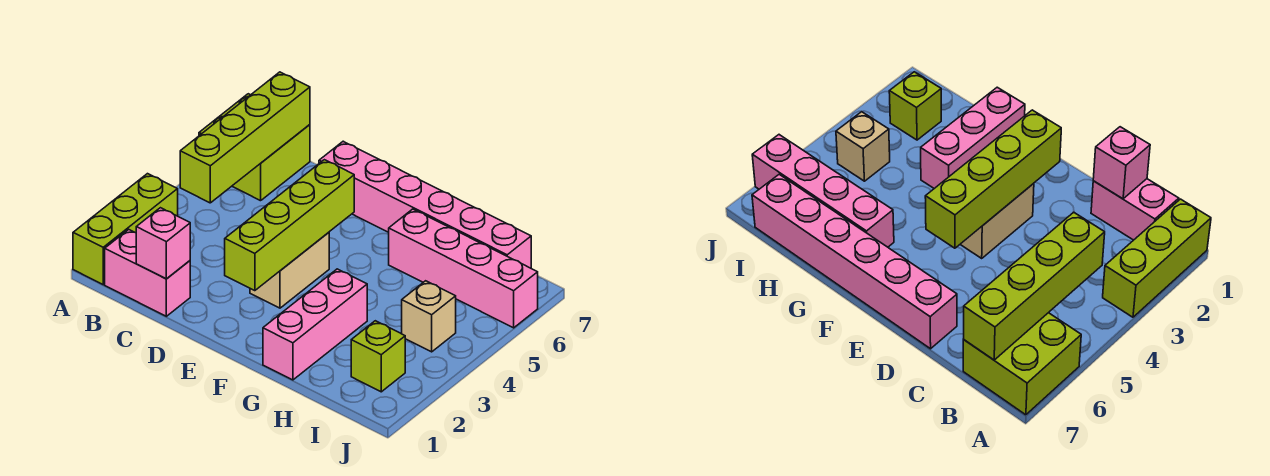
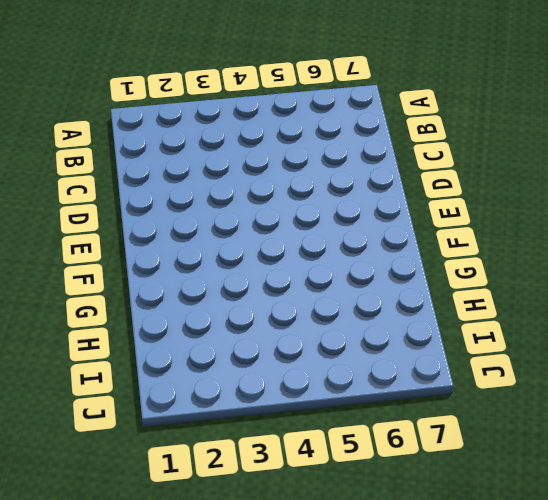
none -> lime brick A1:A3 level 1
none -> lime brick A6:B7 level 1
none -> pink brick B1:C1 level 1

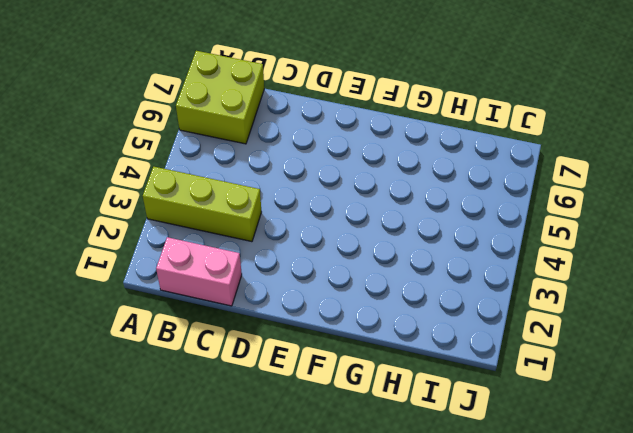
lime brick A3:C3 level 1 -> lime brick A1:A3 level 1
none -> pink brick D7:I7 level 1
none -> tan brick E3:E4 level 1
none -> pink brick G1:G3 level 1

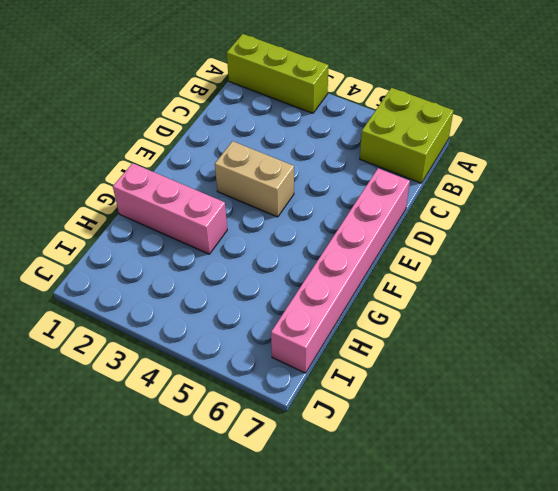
none -> pink brick B1:C1 level 1
none -> pink brick G6:J6 level 1
none -> lime brick I2 level 1

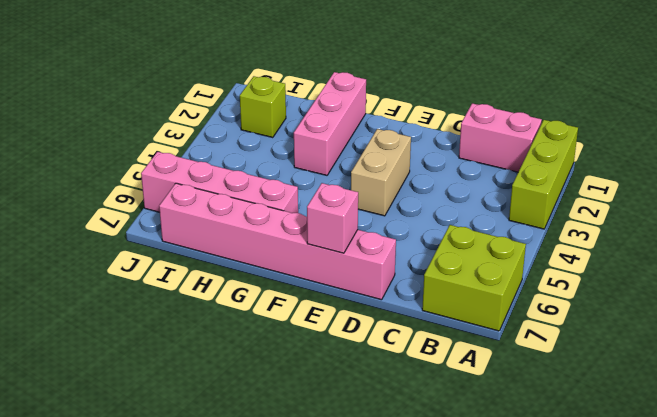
pink brick E7 level 2 -> pink brick C1 level 2
none -> tan brick I4 level 1
none -> lime brick B4:B7 level 2
none -> lime brick E2:E5 level 2

